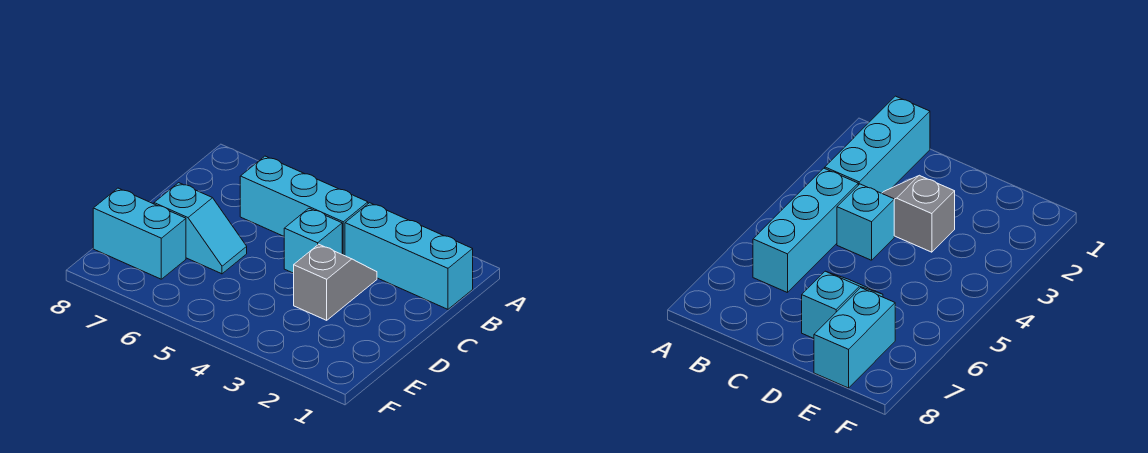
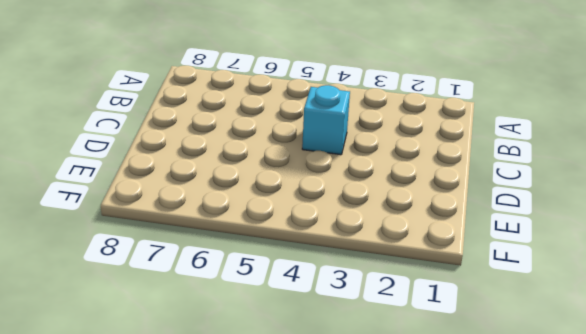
none -> cyan brick B1:B3 level 1
none -> cyan brick B4:B6 level 1

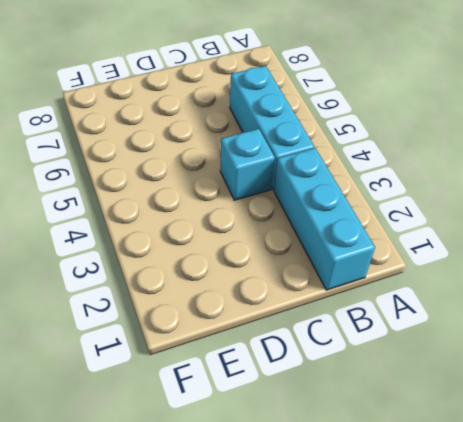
none -> grey slope C3:D3 level 1 top D
none -> cyan slope D6:D7 level 1 top 7

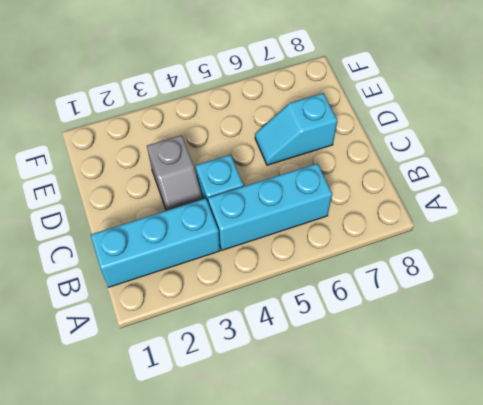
none -> cyan brick E7:E8 level 1

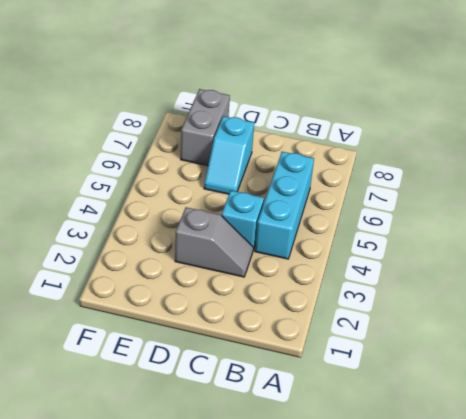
grey brick E7:E8 level 1 -> cyan brick E7:E8 level 1
none -> cyan brick B1:B3 level 1

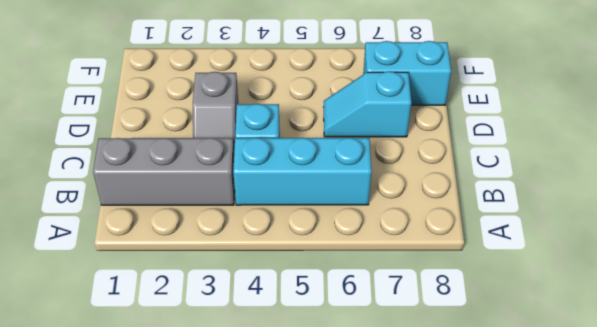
grey brick B1:B3 level 1 -> cyan brick B1:B3 level 1

